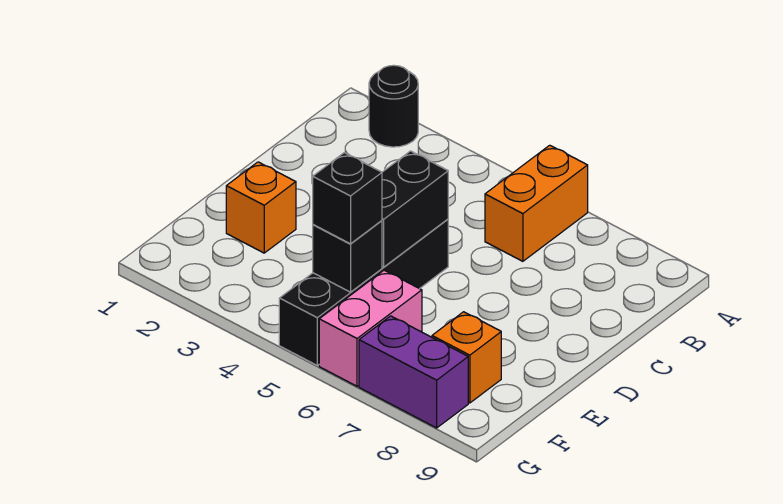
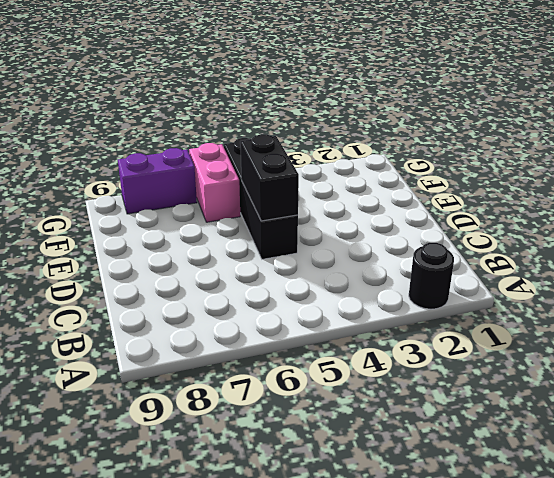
none -> orange brick A6:B6 level 1
none -> orange brick E2 level 1

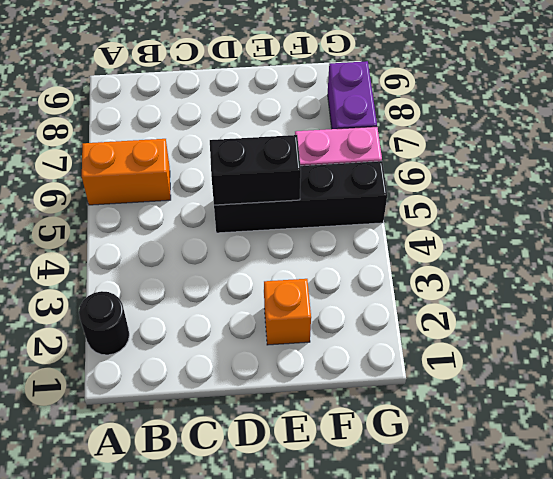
none -> orange brick F8 level 1
none -> black brick F5 level 2

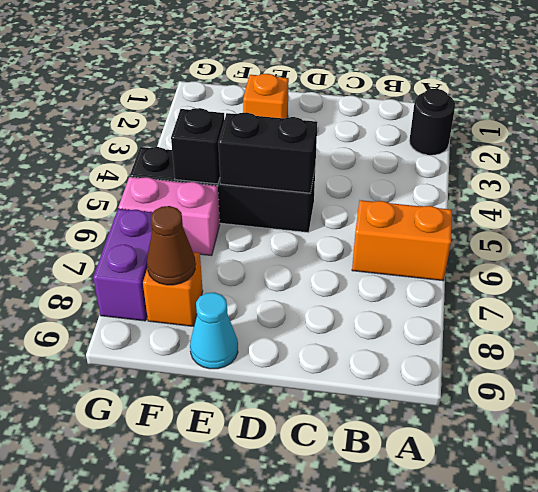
cyan cone E9 level 1 -> none
brown cone F8 level 2 -> none
none -> black brick F5 level 3

